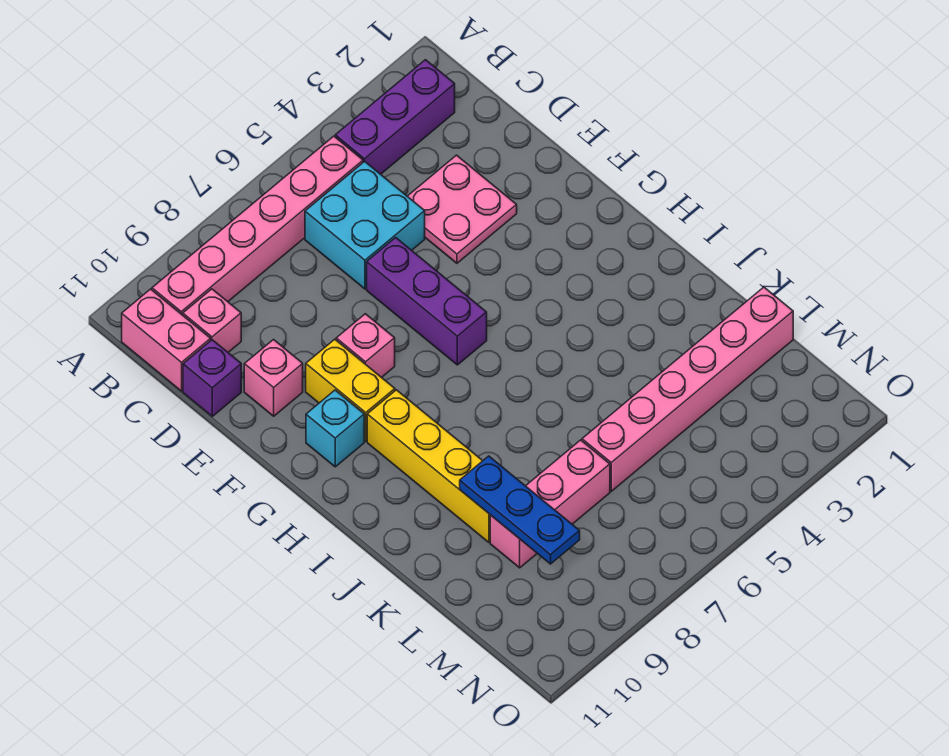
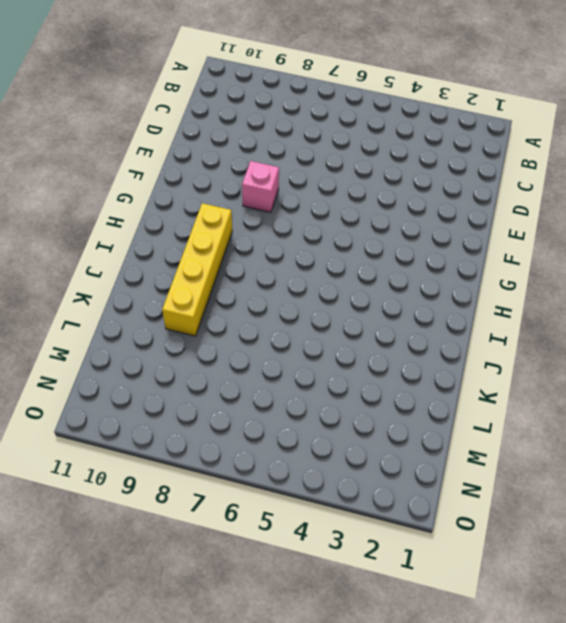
none -> purple brick B2:B4 level 1
none -> pink brick B5:B10 level 1
none -> pink brick B11:C11 level 1

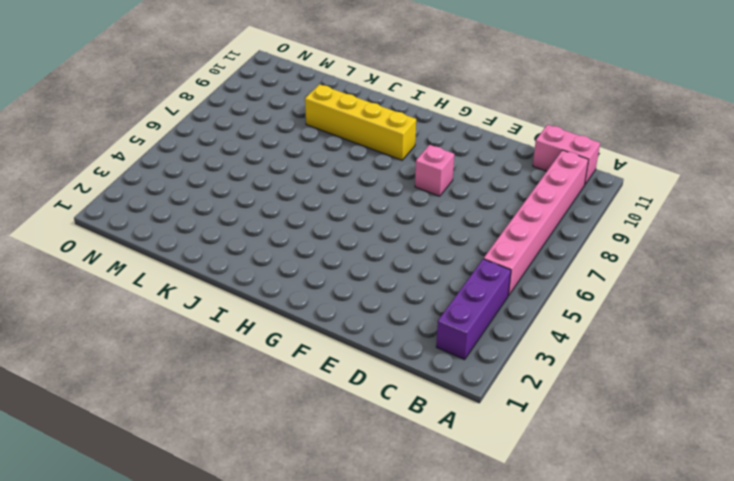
none -> cyan brick C5:D6 level 1
none -> pink brick C10 level 1
none -> pink plate D3:E4 level 1

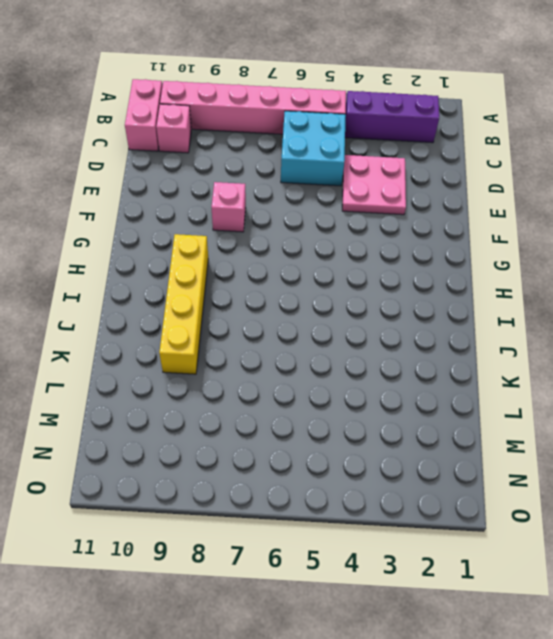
none -> purple brick D11 level 1
none -> purple brick E6:G6 level 1
none -> pink brick E10 level 1

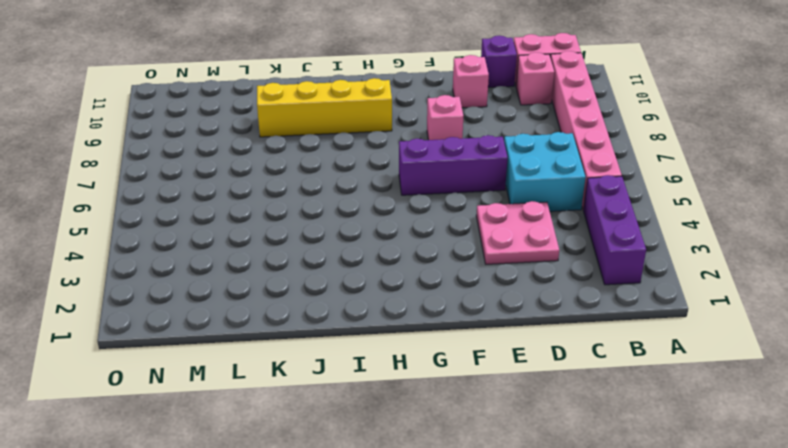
none -> yellow brick F9:G9 level 1
none -> cyan brick G10 level 1
none -> pink brick L1:L6 level 1

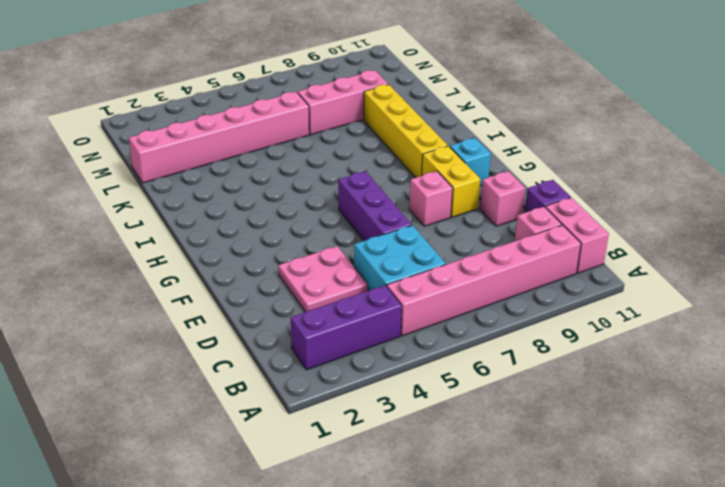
none -> blue plate K9:M9 level 2

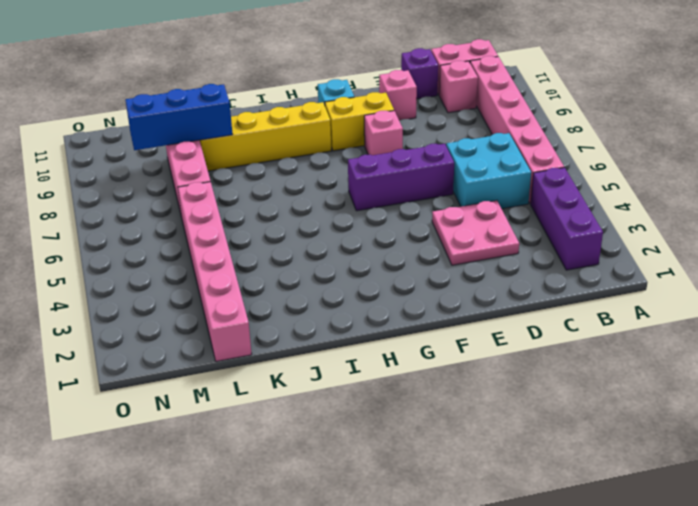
blue brick K9:M9 level 2 -> blue plate K9:M9 level 2

